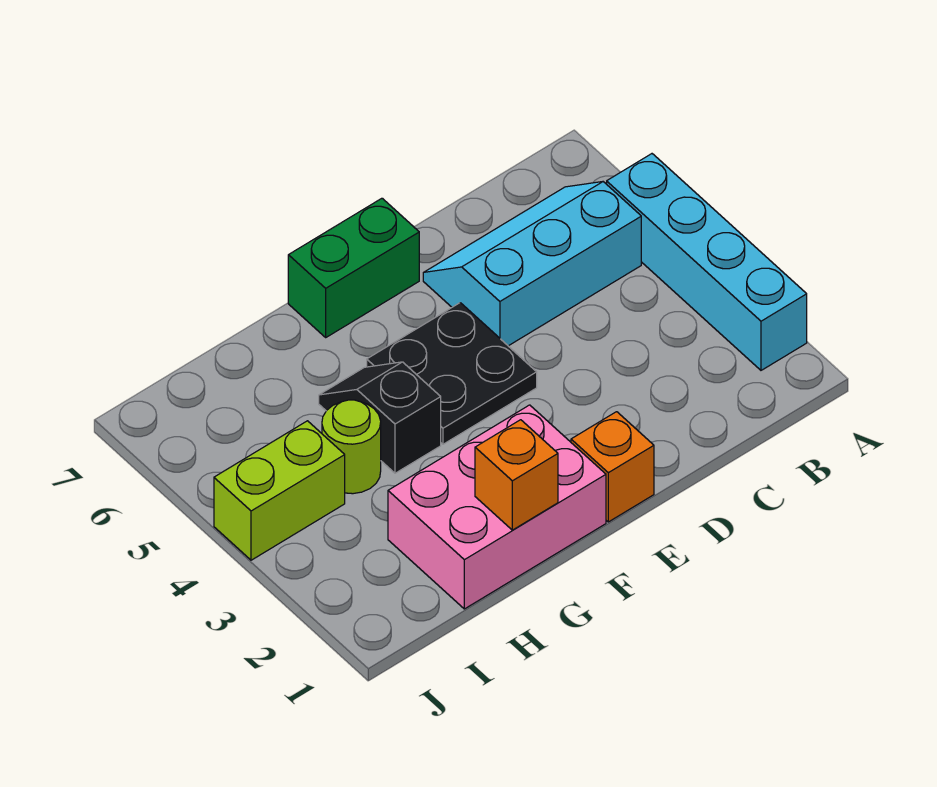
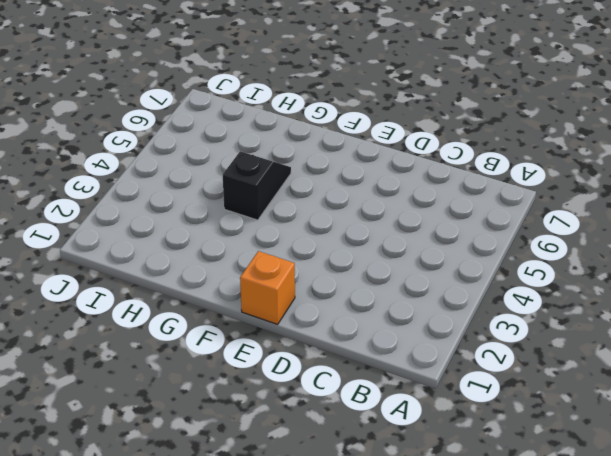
none -> cyan brick A2:A5 level 1
none -> cyan slope B5:D6 level 1 top 5

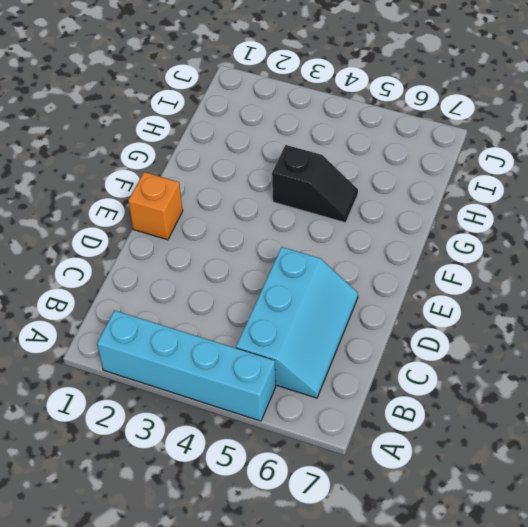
none -> black plate E4:F5 level 1
none -> green brick E7:F7 level 1

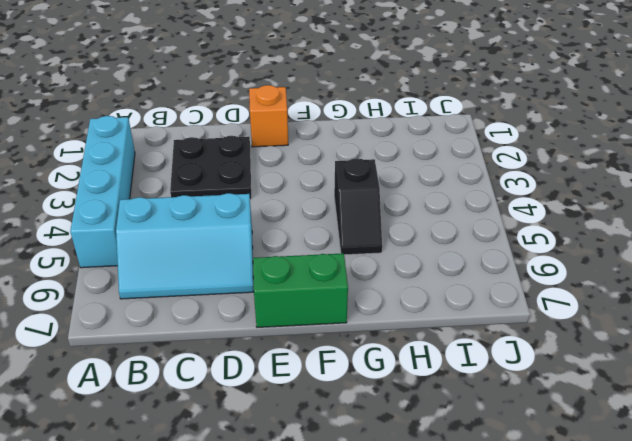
black plate C2:D3 level 1 -> black plate E4:F5 level 1
none -> pink brick F1:H2 level 1
none -> lime round brick H4 level 1

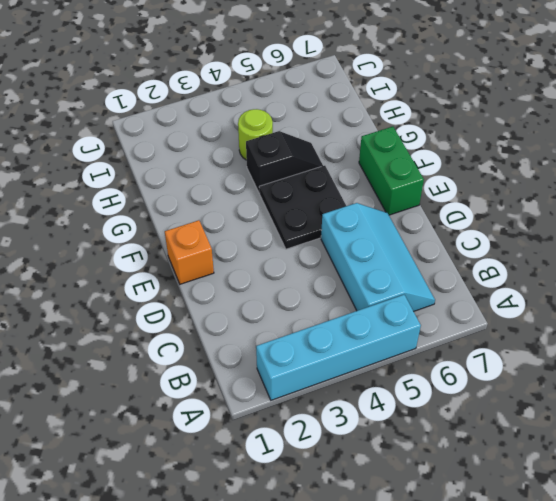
none -> pink brick F1:H2 level 1
none -> lime brick I4:J4 level 1

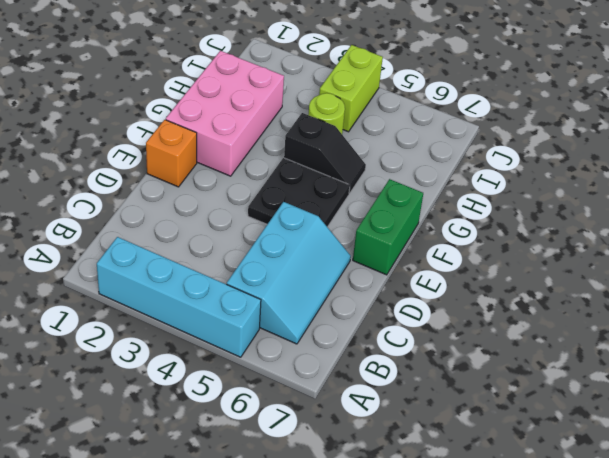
none -> orange brick G1 level 2

